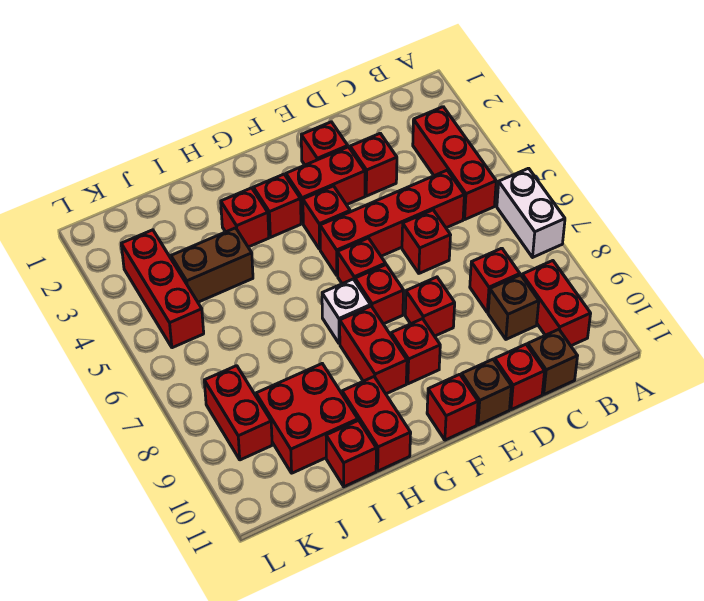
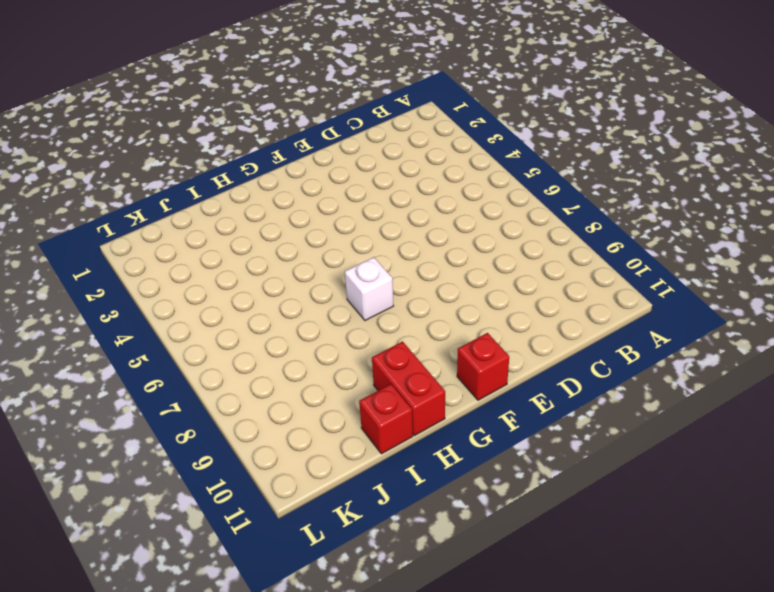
none -> white brick A6:A7 level 1
none -> red brick B3:B5 level 1
none -> red brick B9:B10 level 1

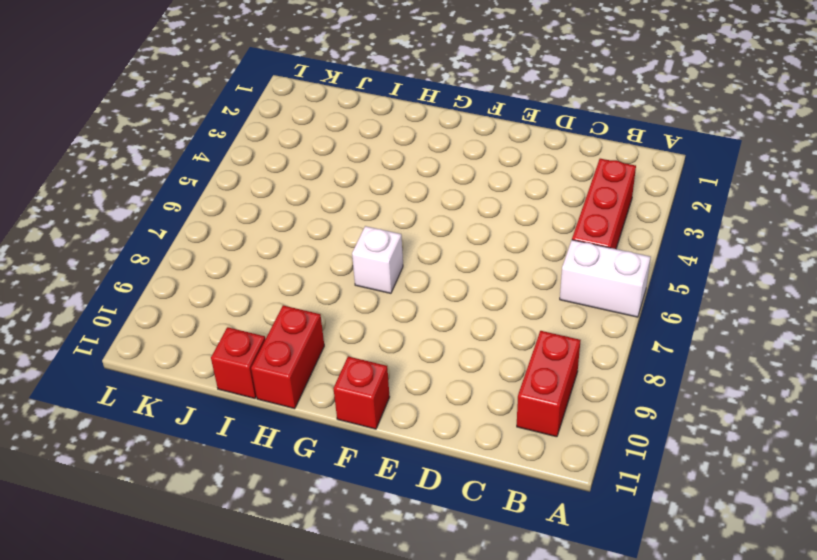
white brick A6:B6 level 1 -> white brick A6:A7 level 1
none -> red brick C5:F5 level 1
none -> red brick C8 level 1
none -> brown brick C9 level 1

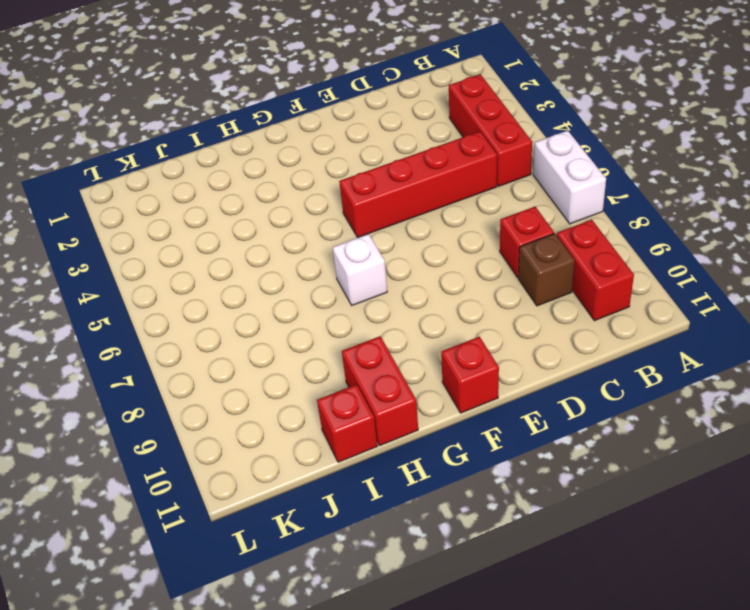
none -> brown brick C11 level 1
none -> red brick D3 level 1
none -> red brick D6 level 1

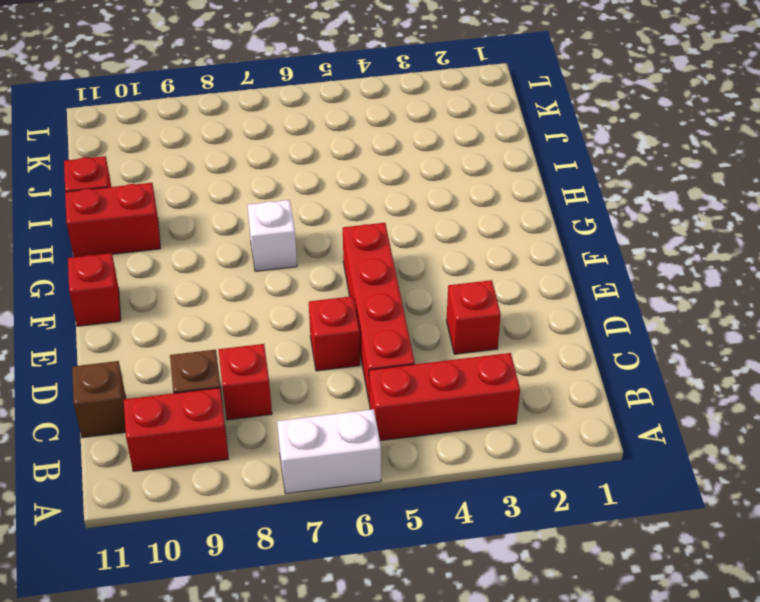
none -> red brick D11 level 1
none -> red brick E2 level 1
none -> red brick E3:F3 level 1

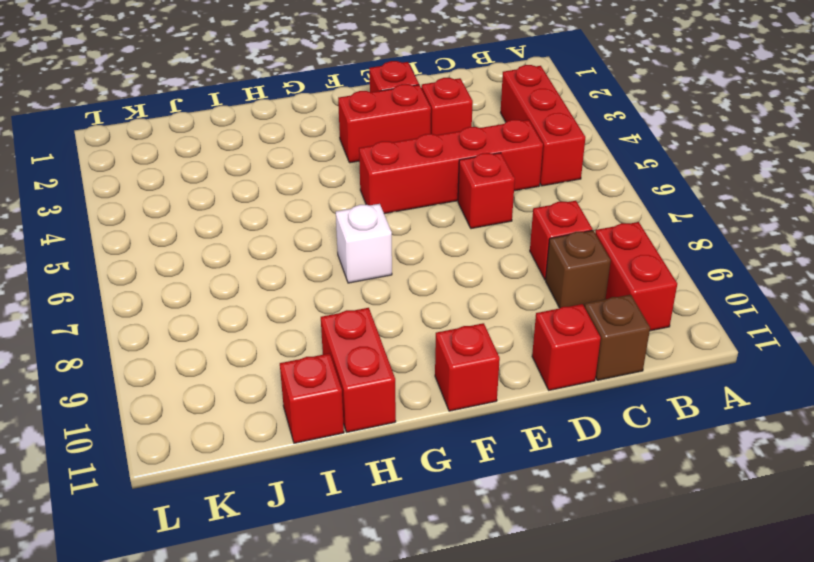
none -> white brick A6:A7 level 1
none -> red brick E8 level 1
none -> brown brick E11 level 1

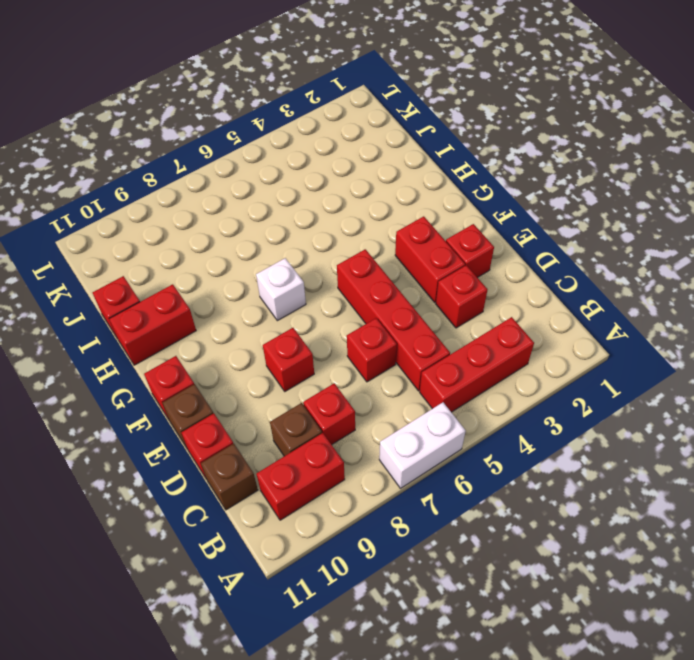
none -> red brick F4 level 1
none -> red brick F6 level 1
none -> red brick F7 level 1

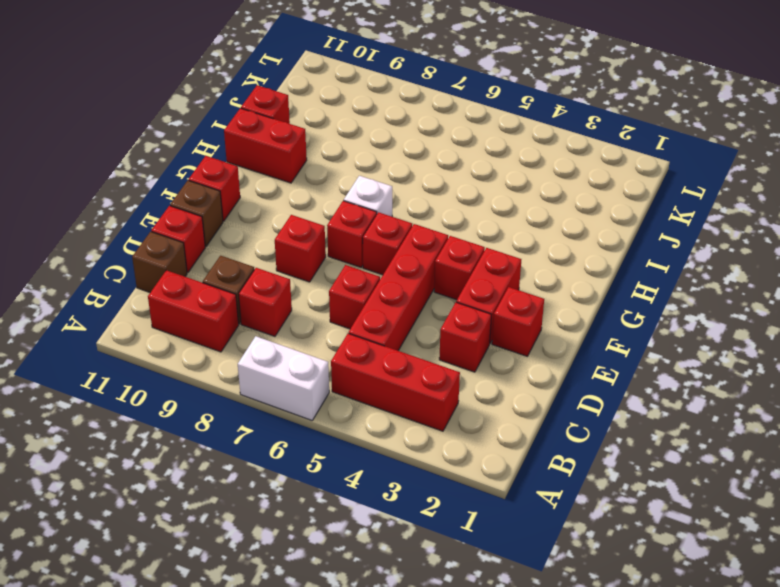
none -> red brick F9 level 1
none -> red brick G3 level 1
none -> red brick G8:G9 level 1

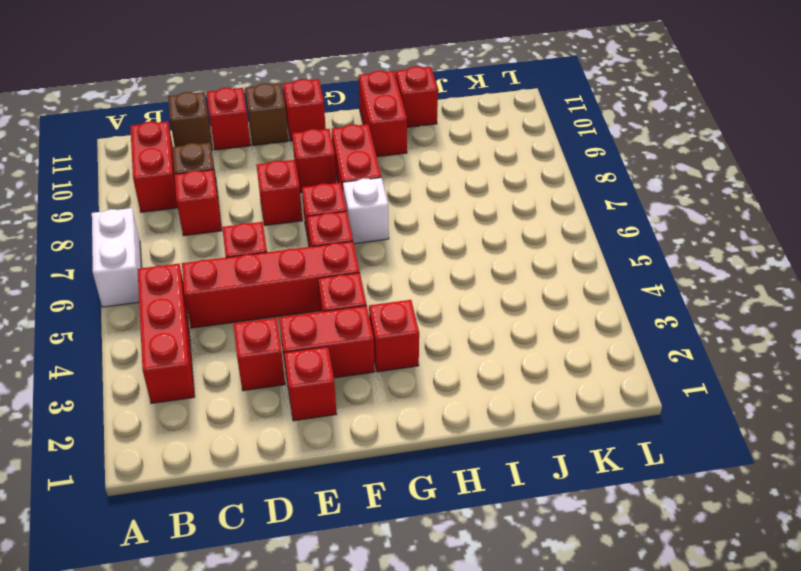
none -> red brick H3 level 1
none -> brown brick I4:J4 level 1
none -> red brick I9:J10 level 1

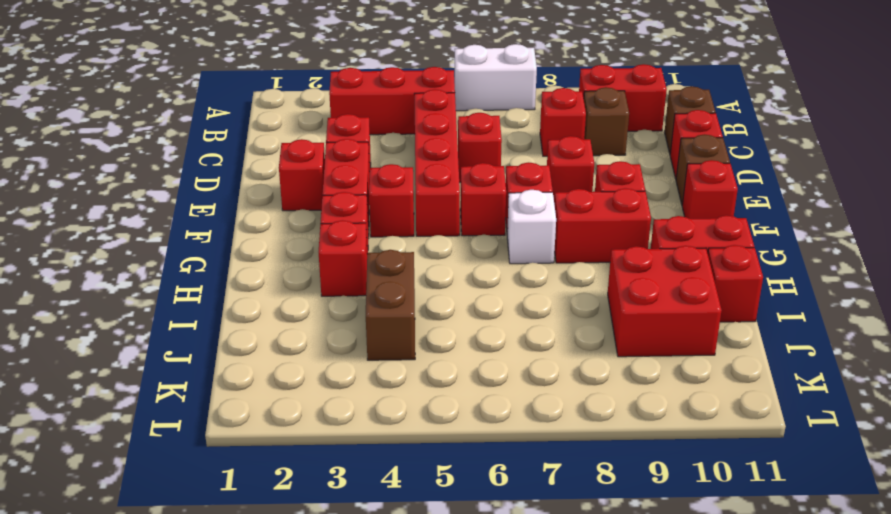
none -> red brick K3:K5 level 1
none -> red brick K8:K9 level 1

